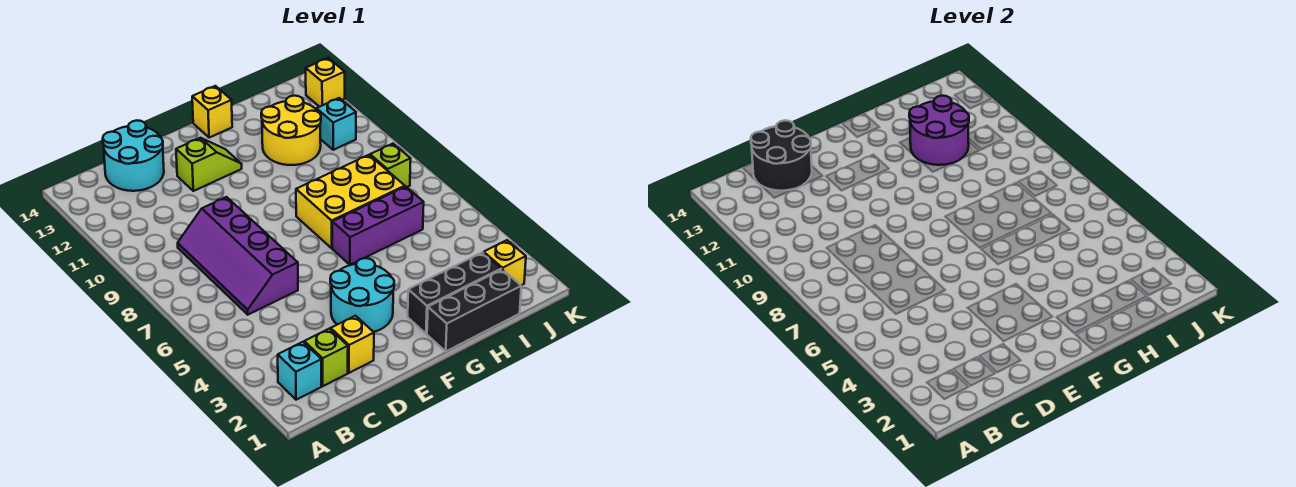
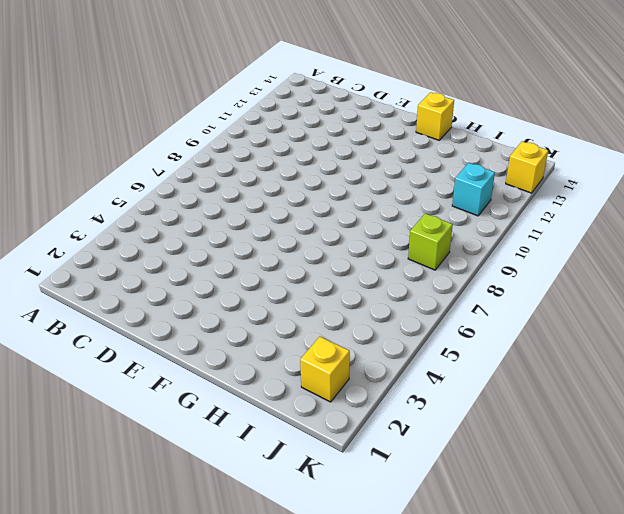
none -> cyan brick B2 level 1
none -> lime brick C2 level 1
none -> purple slope C6:D9 level 1 top D

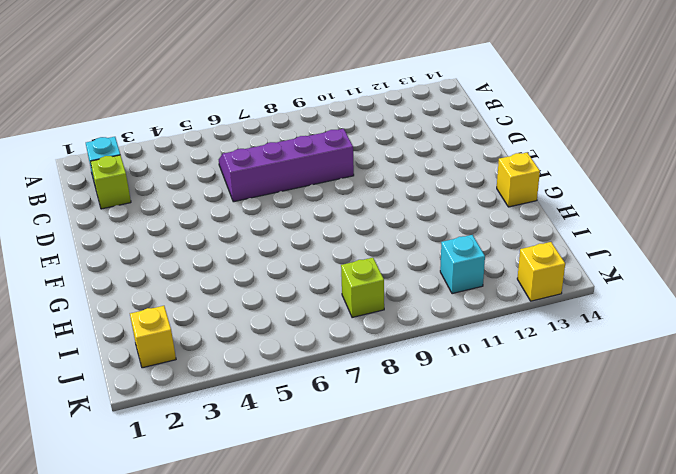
none -> cyan round brick C13:D14 level 1
none -> yellow brick D2 level 1
none -> cyan round brick E3:F4 level 1

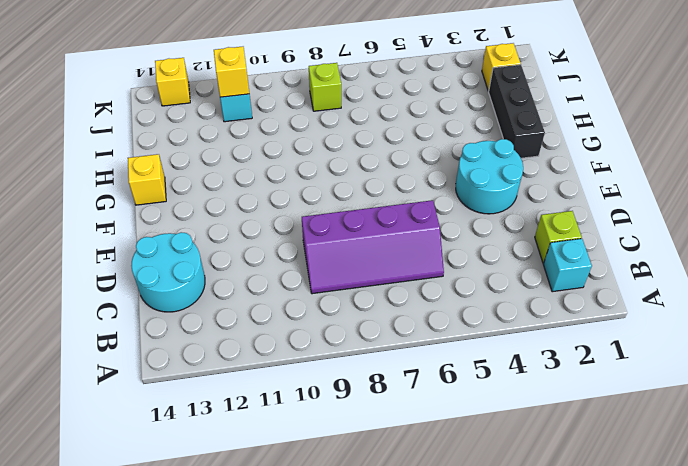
yellow brick J11 level 2 -> yellow brick D2 level 1
none -> lime slope E12:F12 level 1 top E
none -> black brick G1:I1 level 1
none -> purple brick G6:I6 level 1

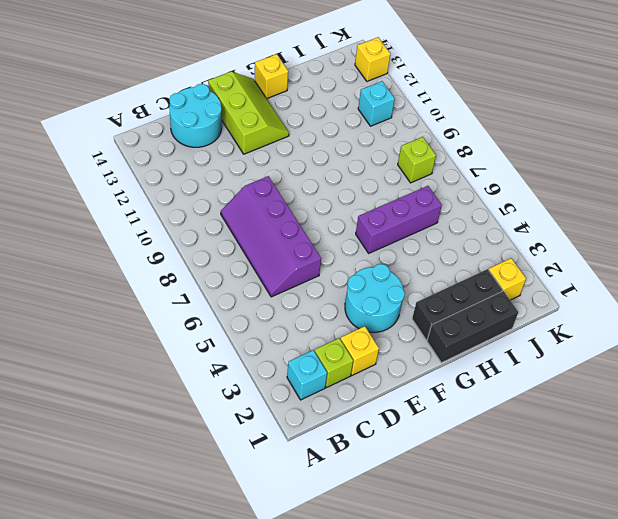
lime slope E12:F14 level 1 top E -> lime slope E12:F12 level 1 top E
none -> yellow brick G7:I8 level 1
none -> yellow round brick H11:I12 level 1
none -> black round brick C13:D14 level 2

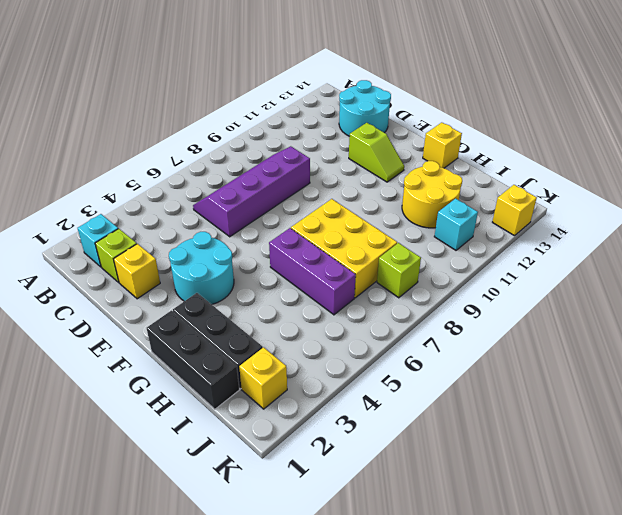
none -> black round brick C13:D14 level 2
none -> purple round brick H11:I12 level 2

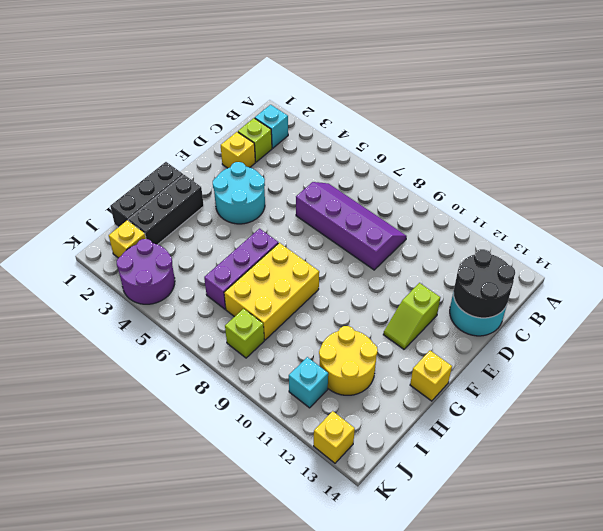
purple round brick J3:K4 level 1 -> purple round brick H11:I12 level 2

